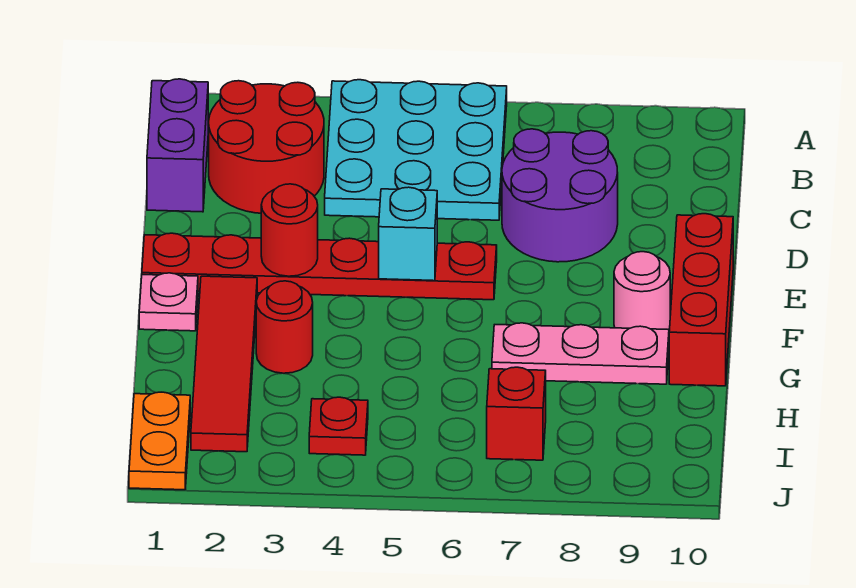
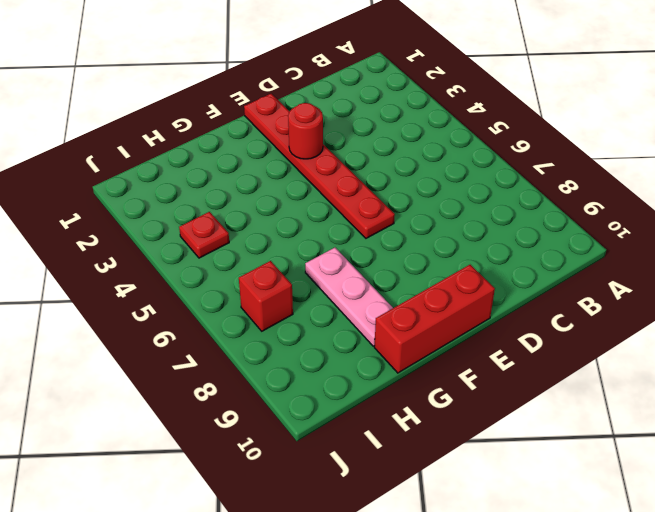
none -> cyan plate A4:C6 level 1
none -> purple brick B1:C1 level 1
none -> red round brick B2:C3 level 1

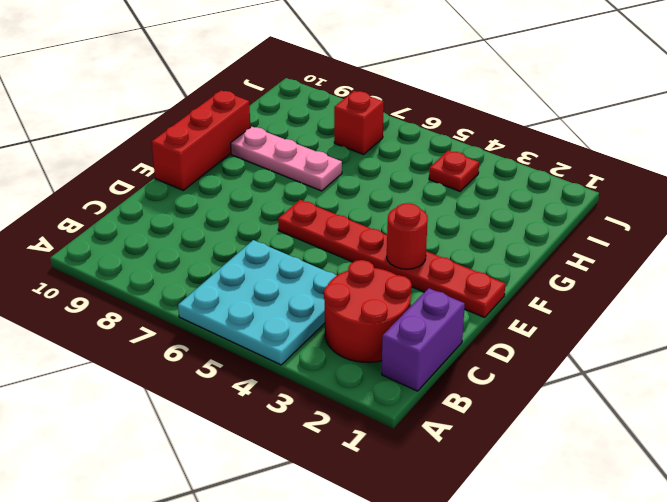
none -> purple round brick C7:D8 level 1
none -> pink plate F1 level 1
none -> red tile F2:I2 level 1

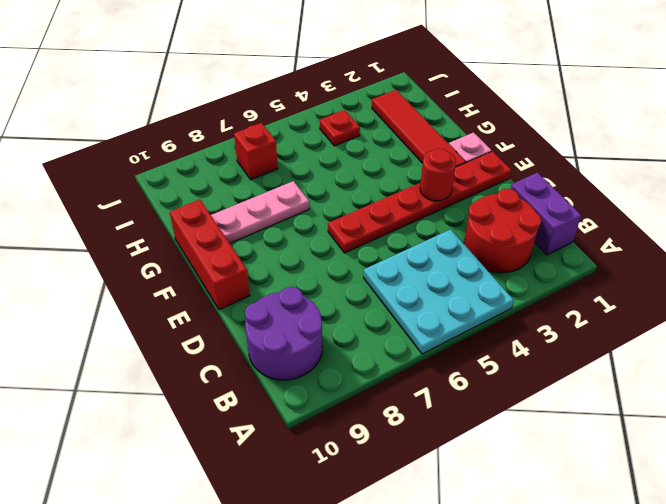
purple round brick B9:C10 level 1 -> purple round brick C7:D8 level 1
none -> pink round brick F9 level 1
none -> red round brick G3 level 1
none -> orange plate I1:J1 level 1

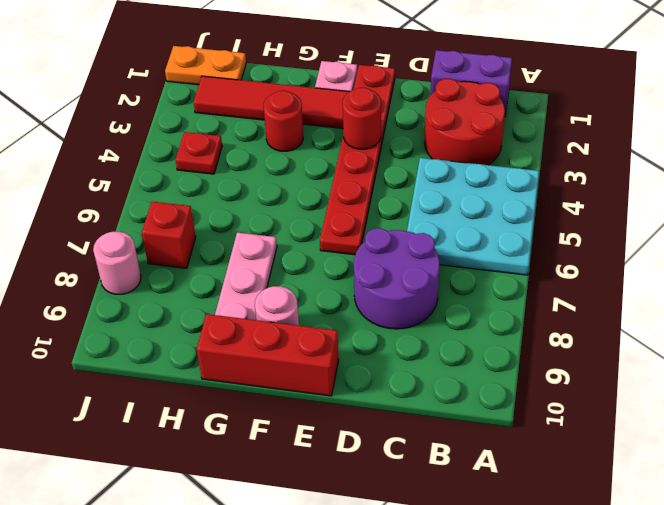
pink round brick J8 level 1 -> none
none -> cyan brick E5 level 2

